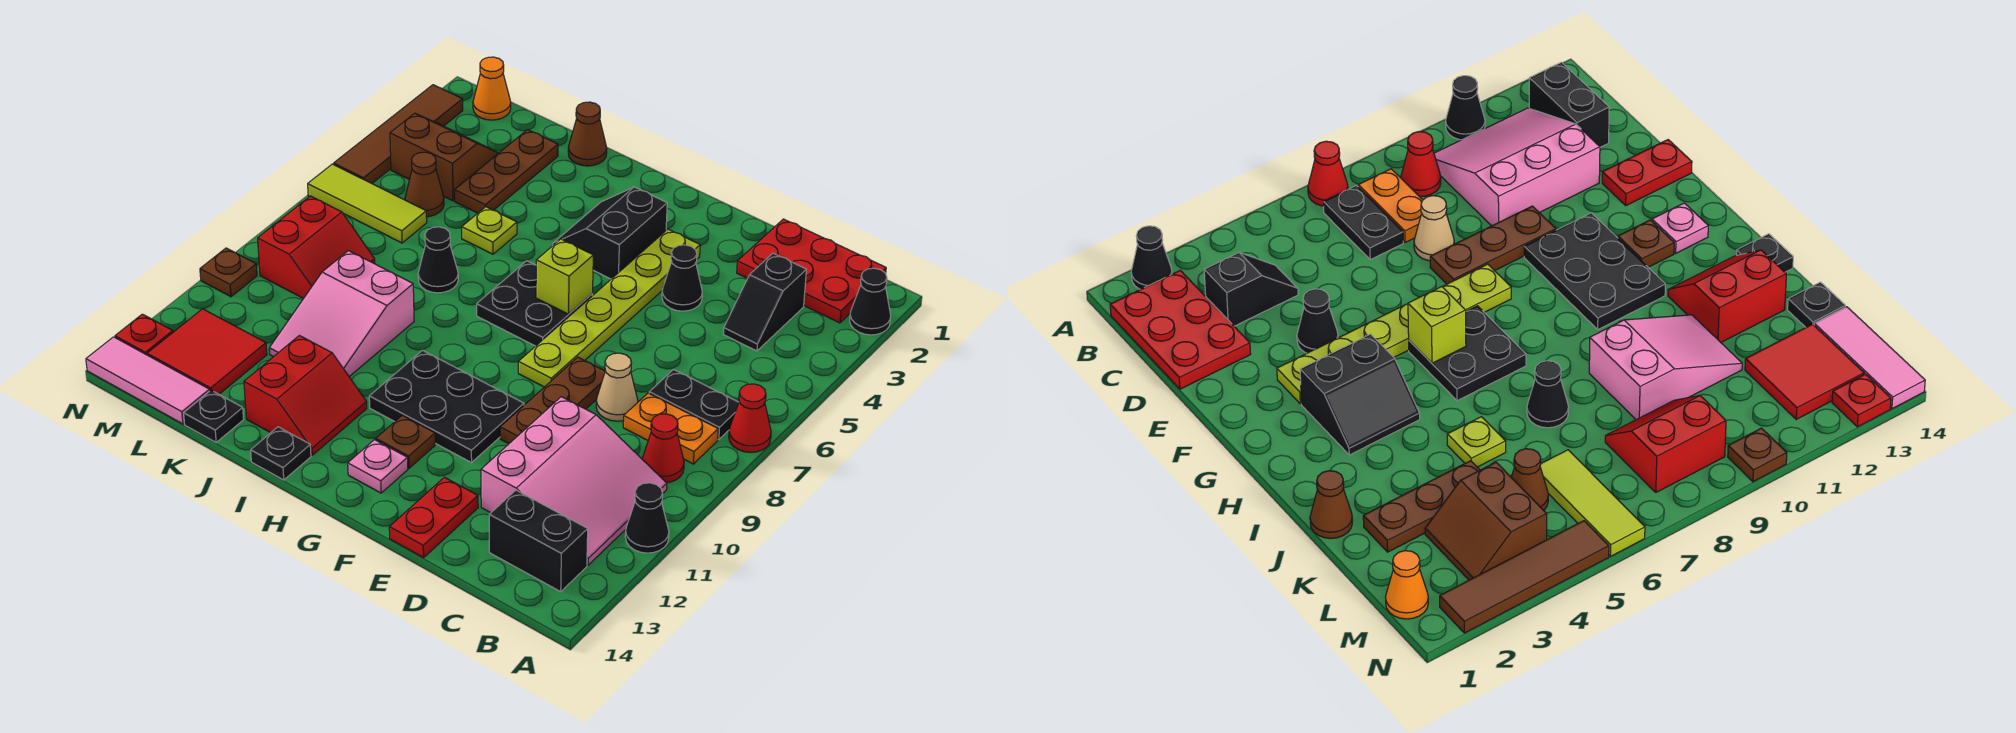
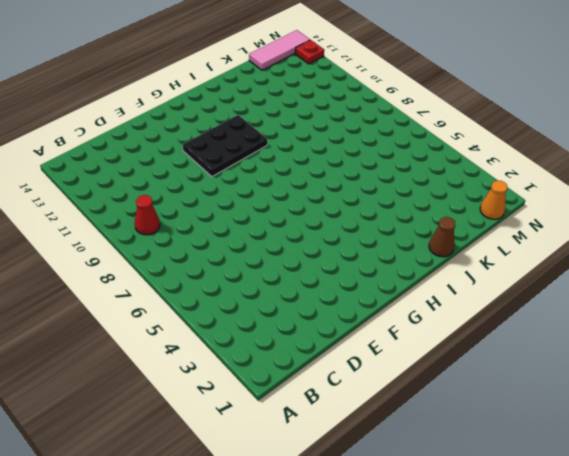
none -> black cone A2 level 1
none -> red cone A7 level 1
none -> black cone A11 level 1
none -> red plate B1:D2 level 1

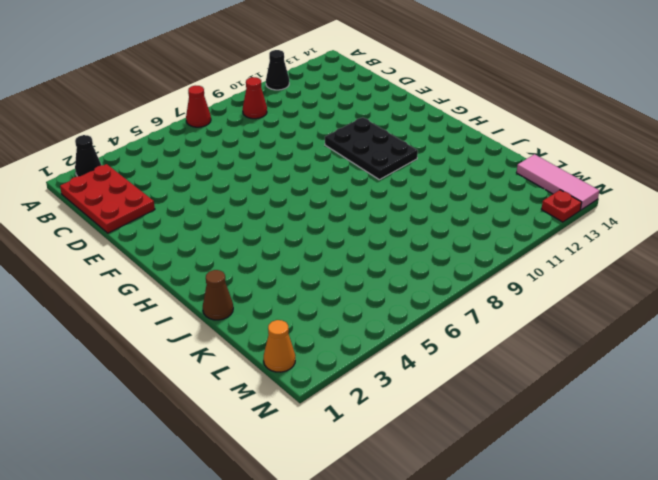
none -> black plate B7:C7 level 1
none -> orange plate B8:C8 level 1
none -> pink slope B10:D12 level 1 top D
none -> black brick B13:C13 level 1

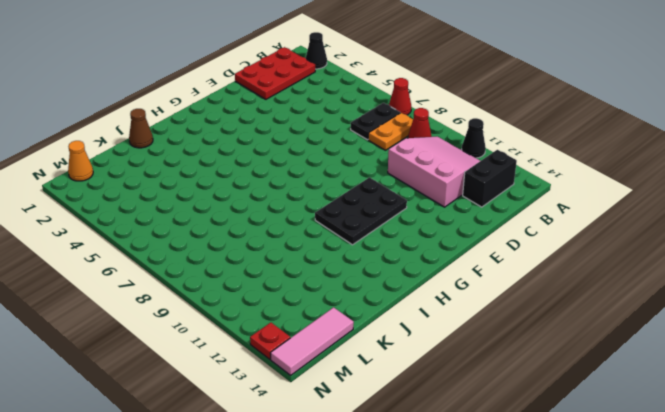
none -> black slope C3:C4 level 1 top 3
none -> tan cone D8 level 1
none -> black cone E4 level 1
none -> brown plate E8:E10 level 1

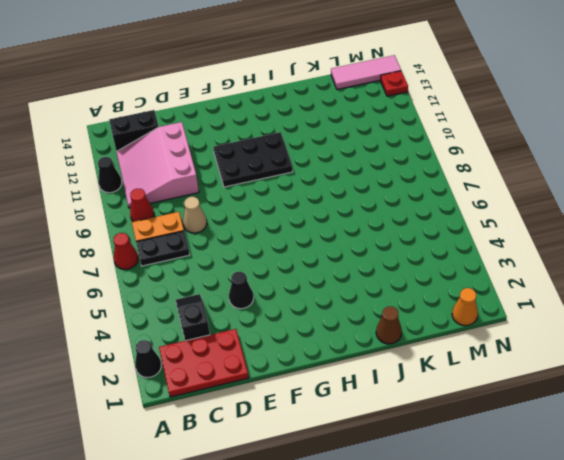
none -> brown plate E8:E10 level 1
none -> red plate E13:E14 level 1
none -> lime plate F3:F8 level 1
none -> black slope G3:H4 level 1 top G

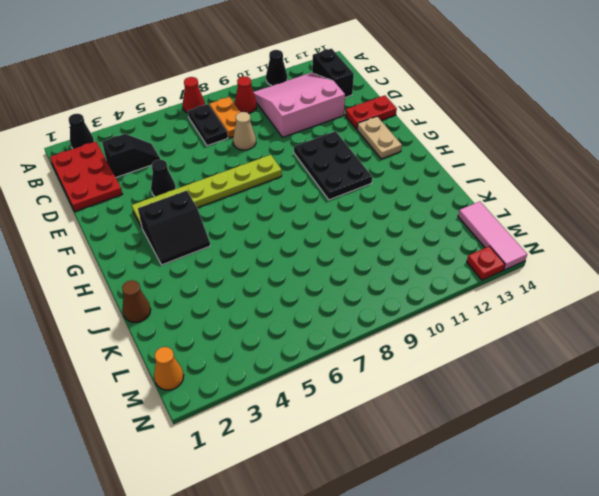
tan plate F13:G13 level 1 -> pink plate G13 level 1
none -> brown plate E8:E10 level 1
none -> black plate G6:H7 level 1
none -> brown plate G12 level 1
none -> red slope I12:J13 level 1 top J

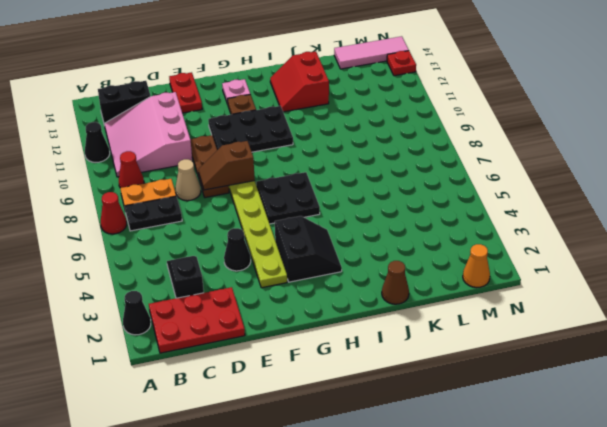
brown slope E8:F8 level 2 top F -> none
none -> black plate I14 level 1
none -> lime plate J5 level 1
none -> black cone J7 level 1
none -> pink slope J9:K11 level 1 top 9

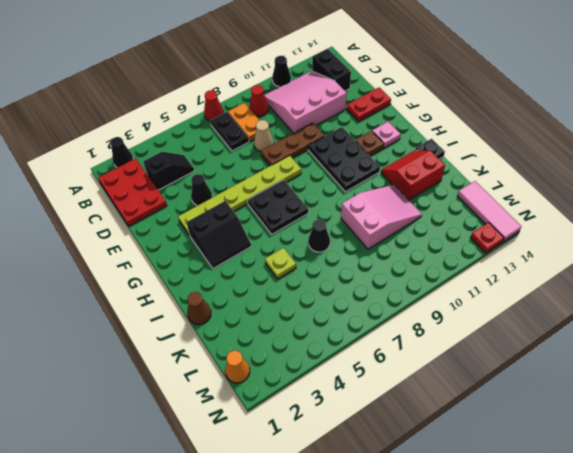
none -> brown plate K2:K4 level 1
none -> black plate K14 level 1
none -> brown slope L3:M4 level 1 top 4
none -> brown cone L5 level 1

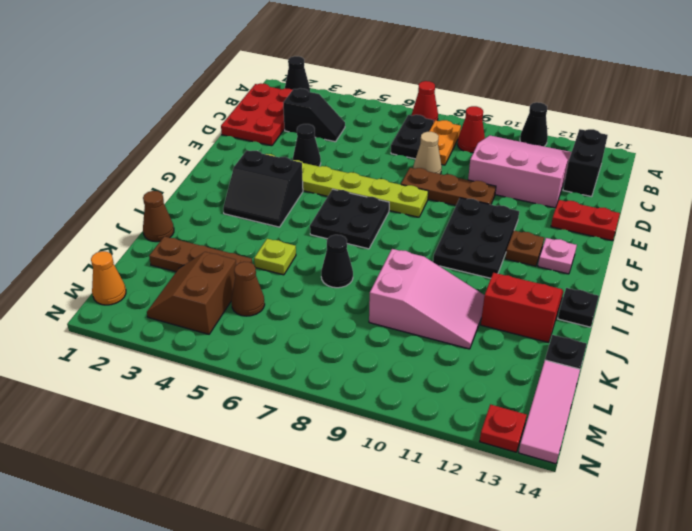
none -> lime tile L6:N6 level 1
none -> red slope L8:M9 level 1 top M
none -> red tile L12:M13 level 1
none -> brown tile N2:N5 level 1

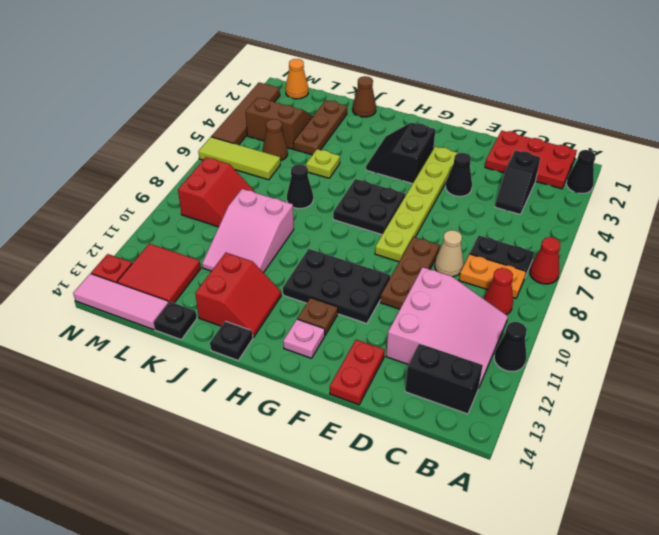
none -> brown plate N10 level 1
none -> lime brick G6 level 2

